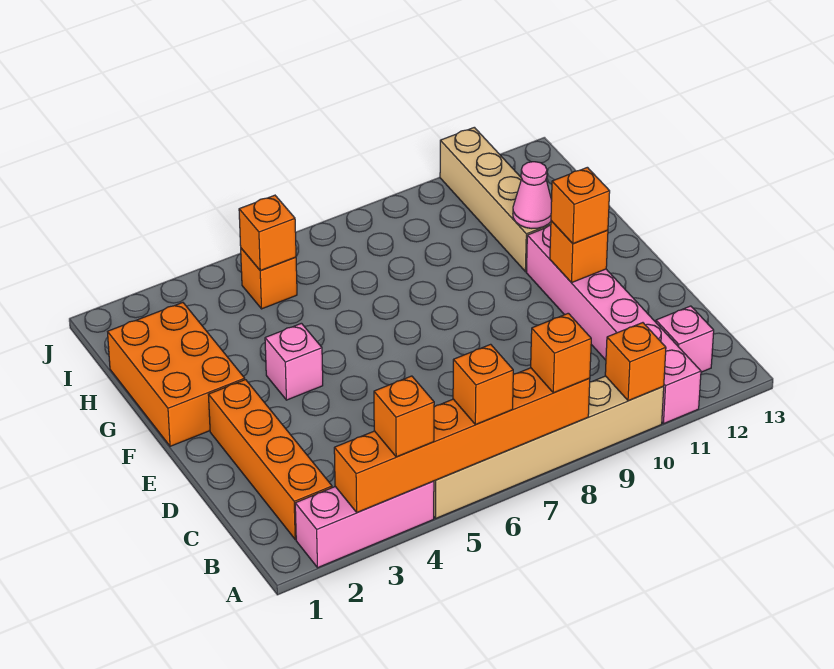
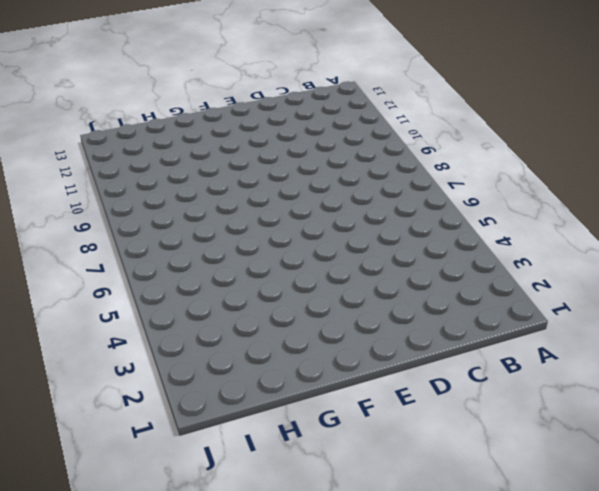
none -> pink brick A2:A4 level 1
none -> tan brick A5:A10 level 1
none -> pink brick A11:F11 level 1

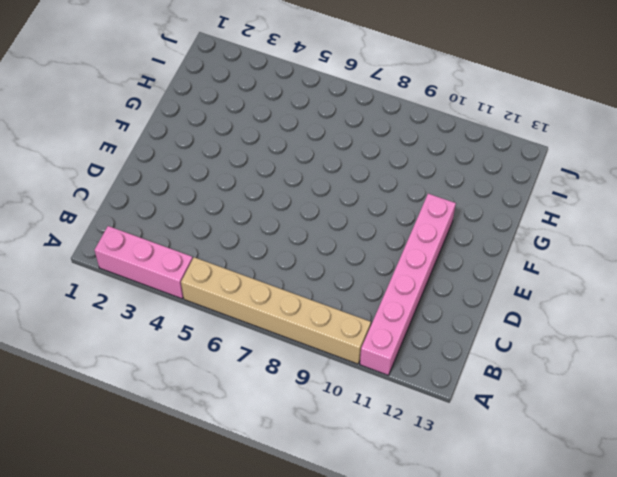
none -> orange brick B2:E2 level 1
none -> pink brick B12 level 1
none -> orange brick F1:H2 level 1

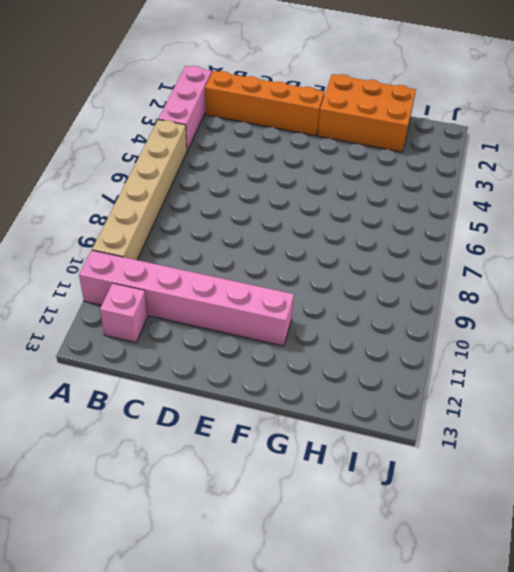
none -> pink brick F4 level 1
none -> tan brick G11:J11 level 1
none -> orange brick I5 level 1

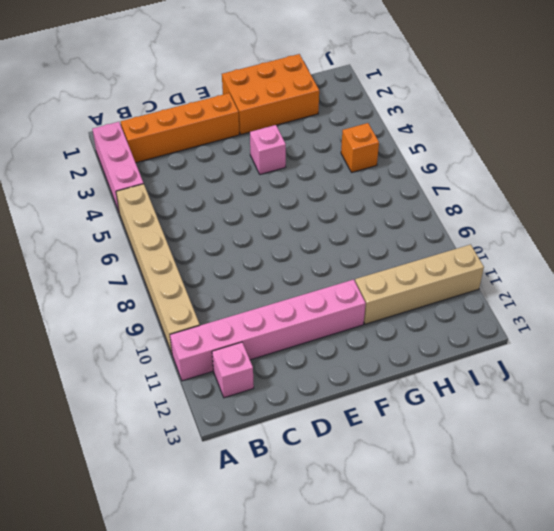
none -> orange brick A3:A8 level 2
none -> orange brick A10 level 2
none -> orange brick E11 level 2

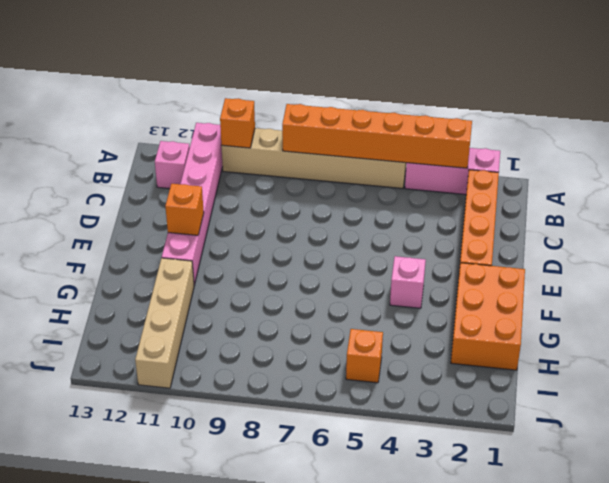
none -> pink cone G11 level 2
none -> orange brick I5 level 2
none -> orange brick A4 level 3

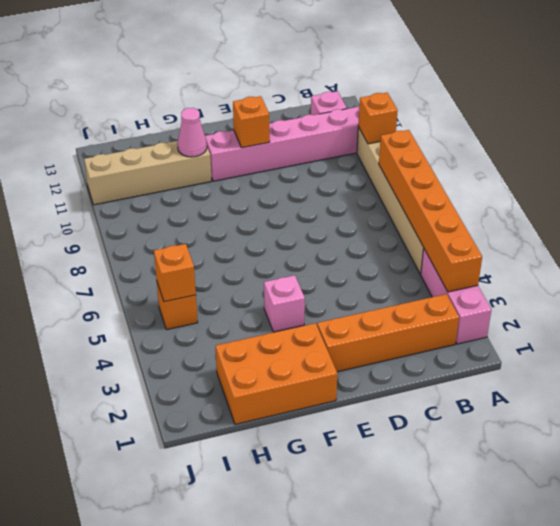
none -> orange brick A4 level 3
none -> orange brick A6 level 3
none -> orange brick A8 level 3

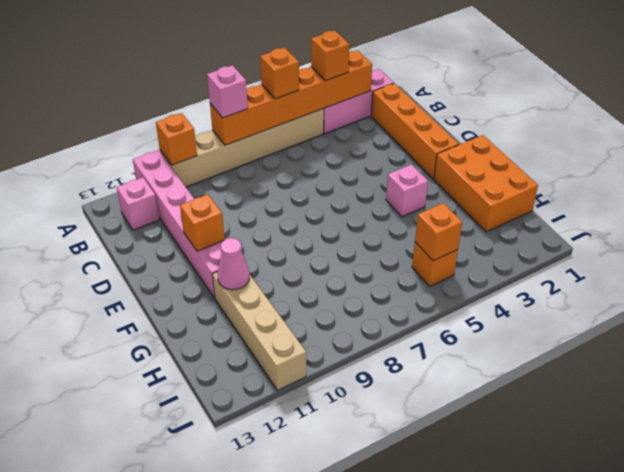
pink brick A8 level 3 -> orange brick A8 level 3
none -> orange brick E11 level 3

